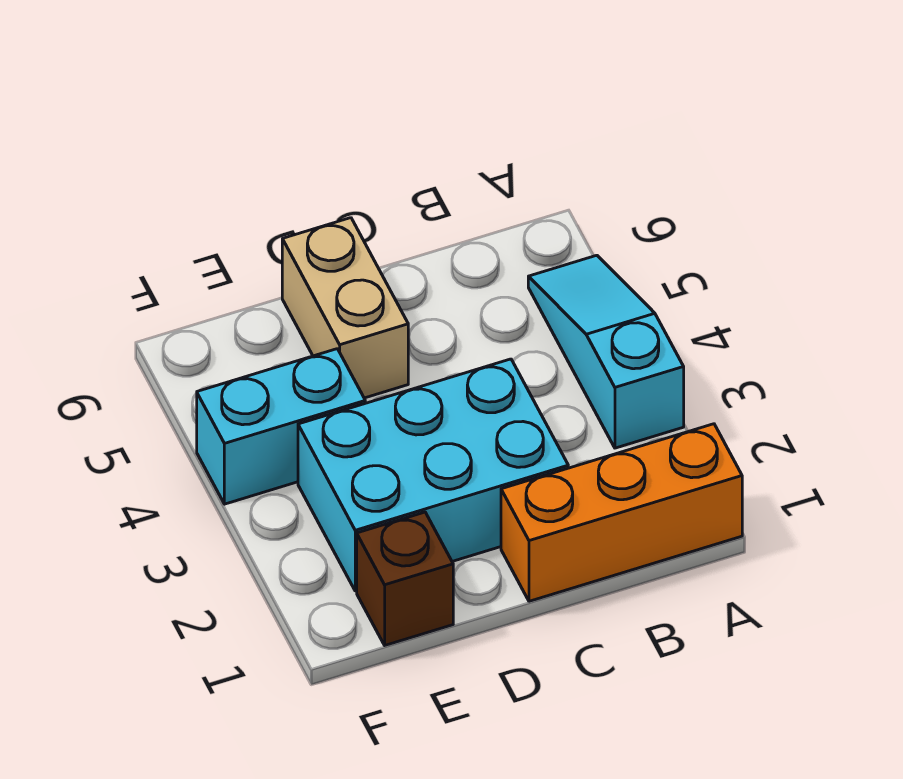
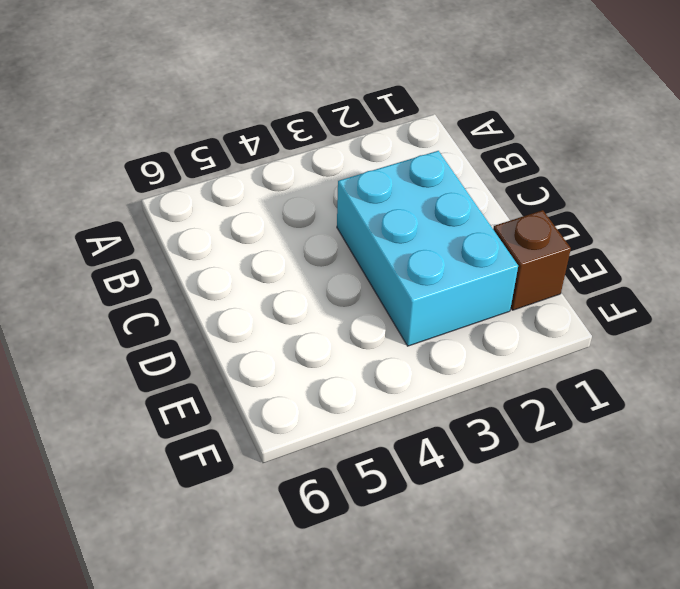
none -> orange brick A1:C1 level 1
none -> cyan slope A3:A5 level 1 top 3

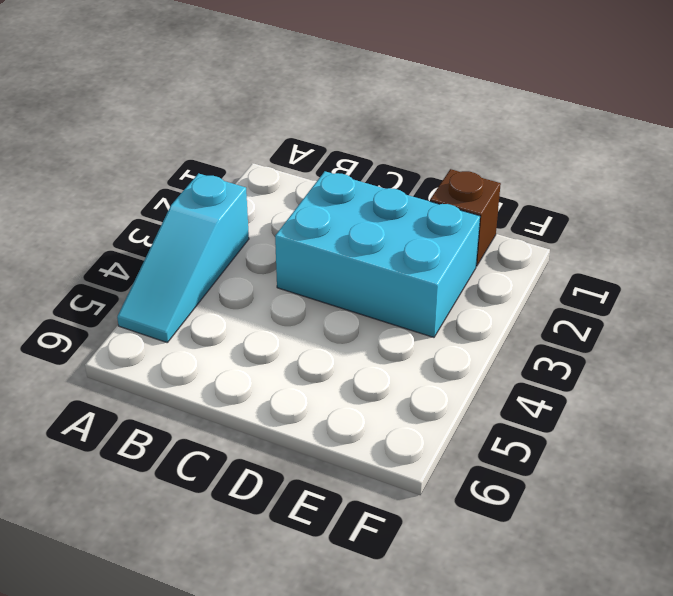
none -> orange brick A1:C1 level 1
none -> tan brick D5:D6 level 1

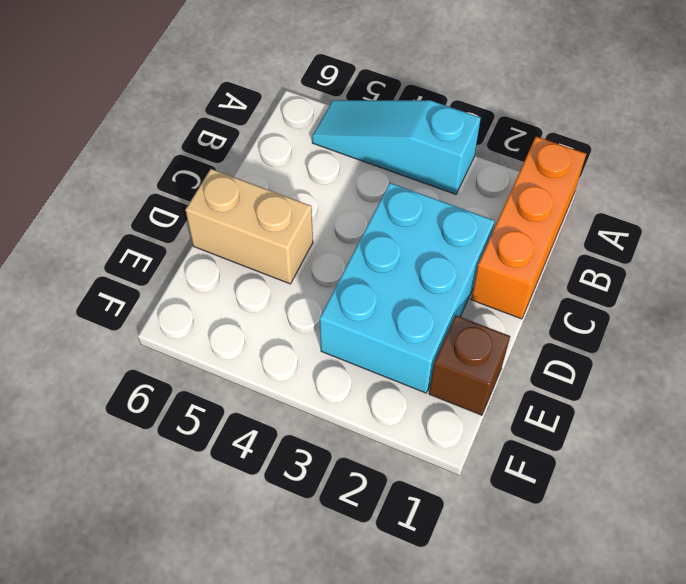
none -> cyan brick E4:F4 level 1

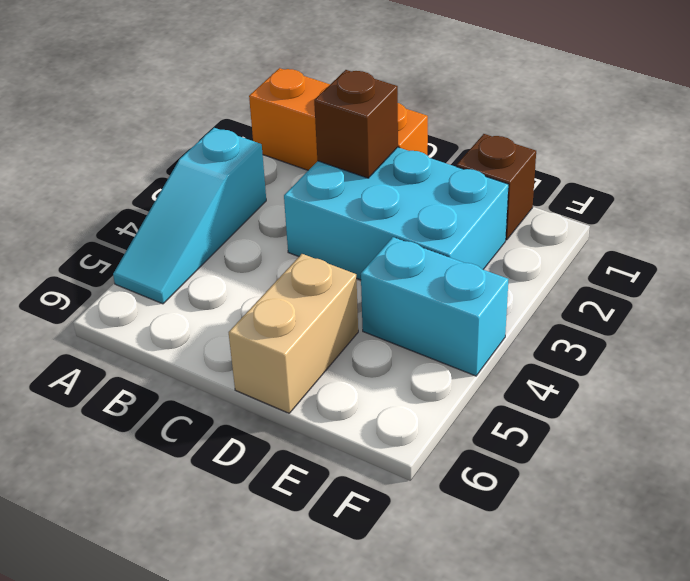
brown brick C2 level 2 -> none

